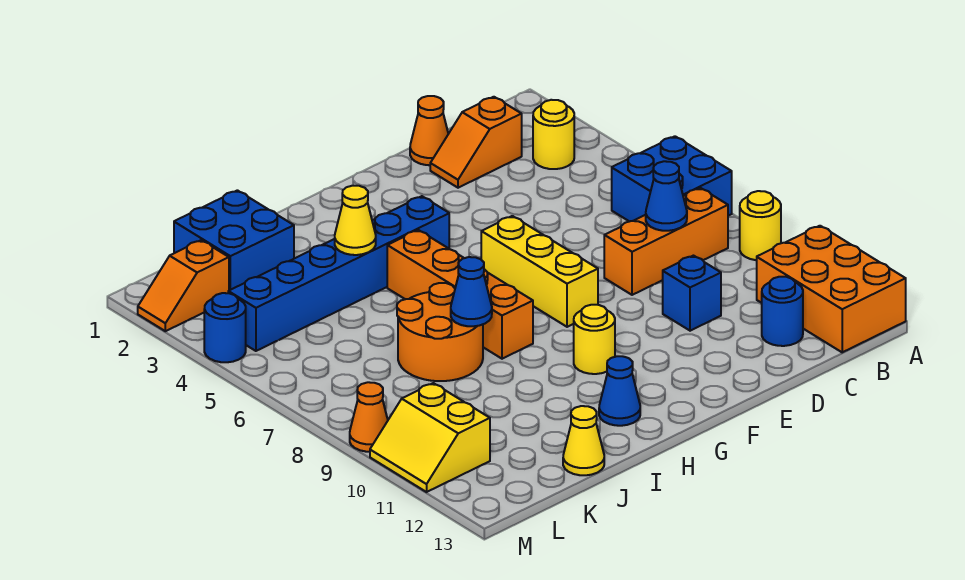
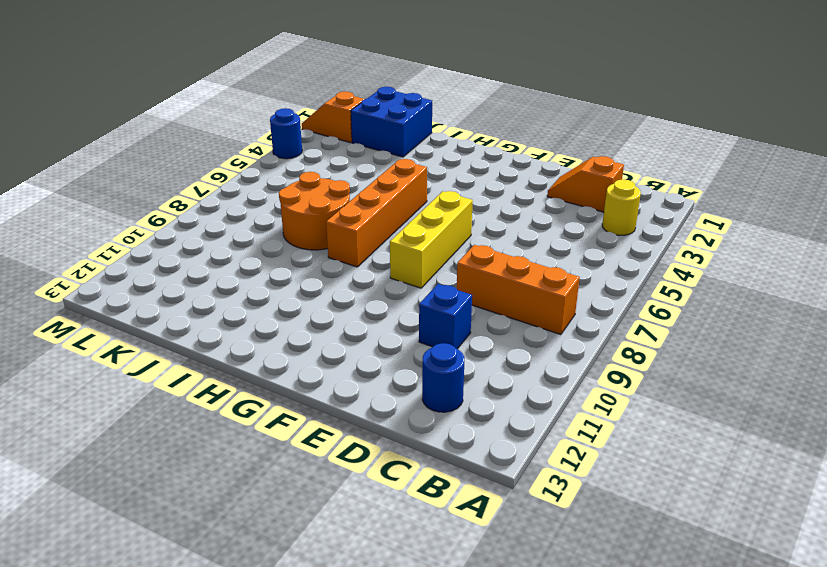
none -> blue brick A6:B7 level 1
none -> yellow round brick A9 level 1
none -> orange brick A11:B13 level 1

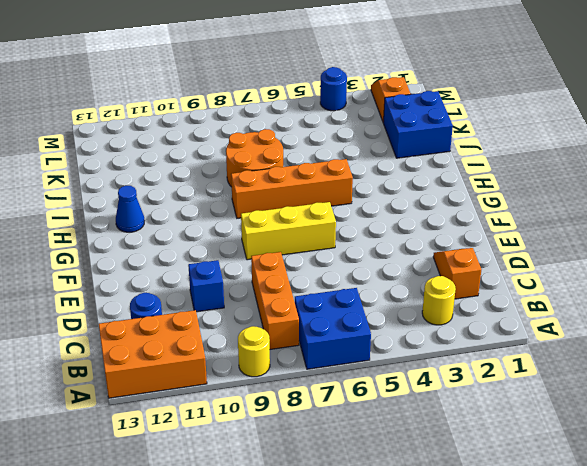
none -> orange cone D1 level 1
none -> blue brick G4:L4 level 1
none -> yellow round brick G10 level 1

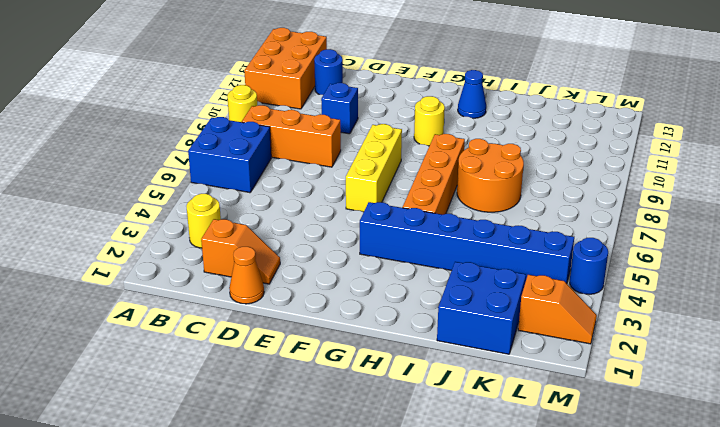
none -> yellow cone J13 level 1
none -> yellow slope L10:M11 level 1 top L
none -> orange cone M9 level 1

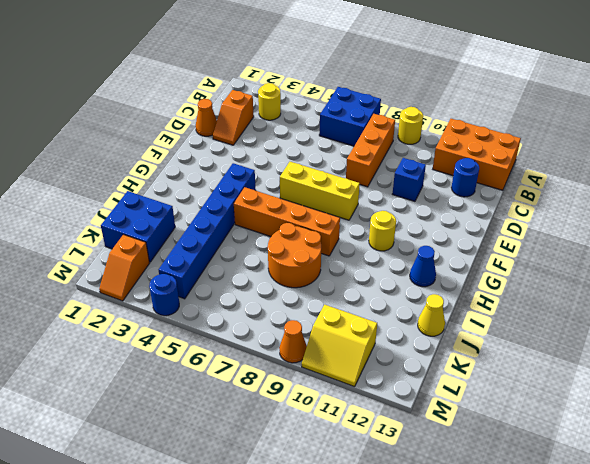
none -> blue cone C8 level 2
none -> yellow cone I4 level 2
none -> blue cone I8 level 2

